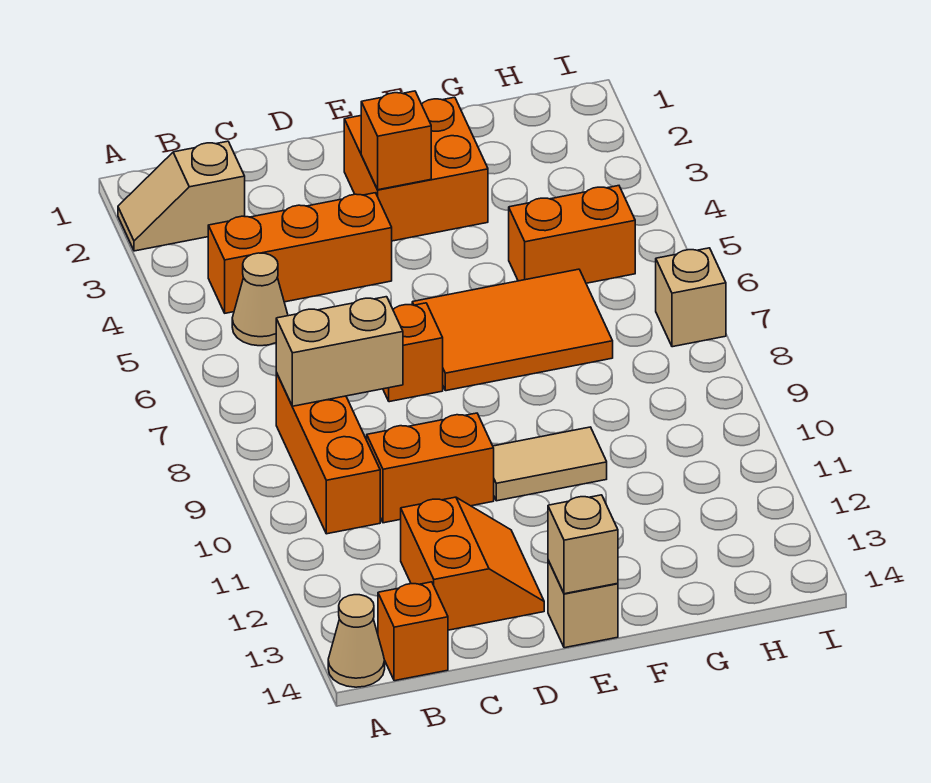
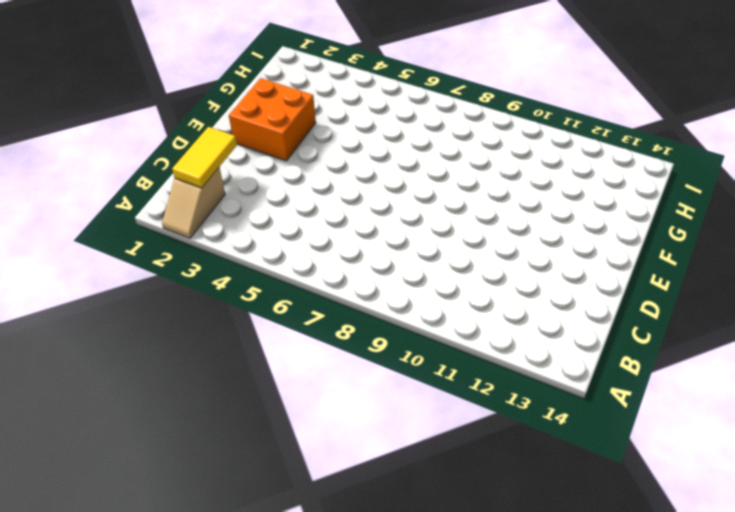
yellow tile B2:C2 level 2 -> none
none -> tan cone A14 level 1
none -> orange brick B4:D4 level 1
none -> tan cone B5 level 1

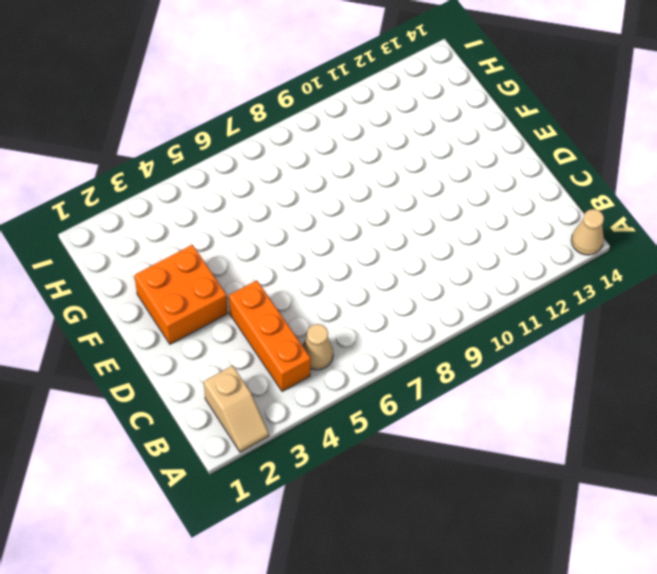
none -> orange brick B8:B10 level 1
none -> orange brick B14 level 1
none -> orange brick C10:D10 level 1

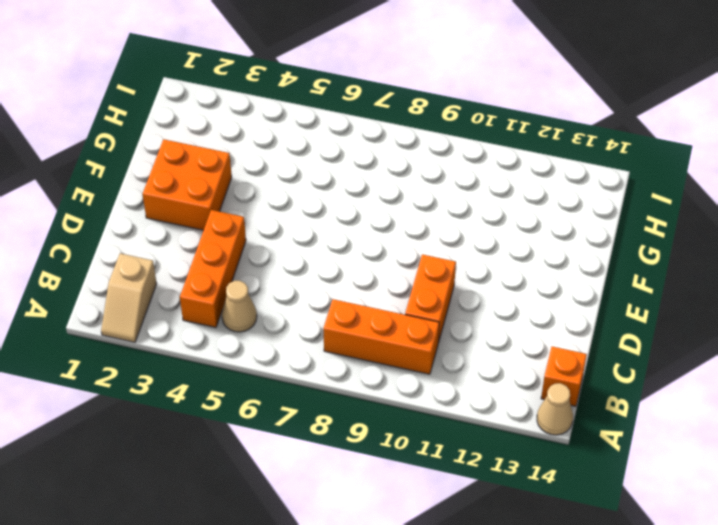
none -> orange slope C12:D13 level 1 top C
none -> orange brick D7 level 1
none -> orange tile E6:G7 level 1

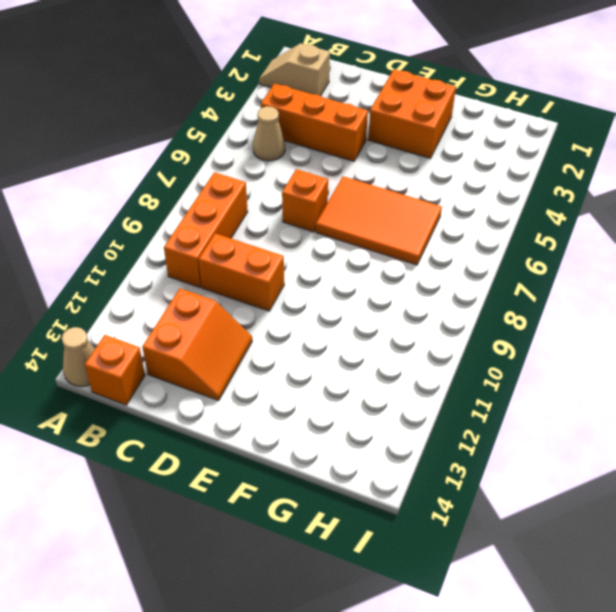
none -> tan tile E10:F10 level 1
none -> tan brick E14 level 1
none -> orange brick G5:H5 level 1

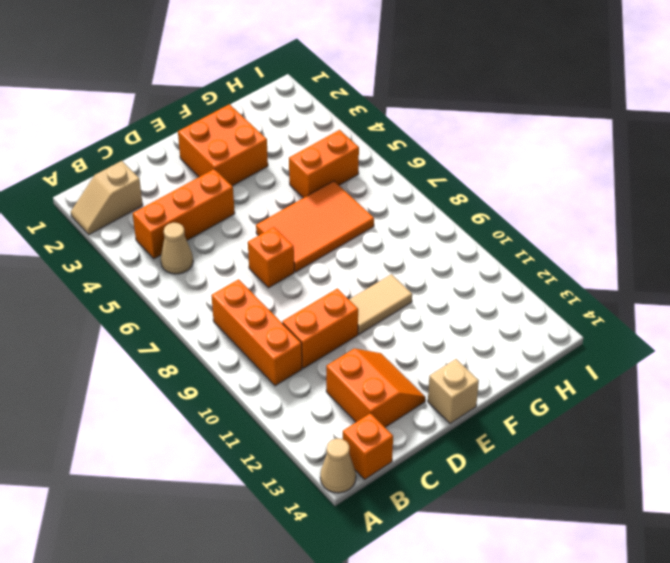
none -> tan brick I7 level 1
none -> tan brick B8:C8 level 2
none -> orange brick E3 level 2

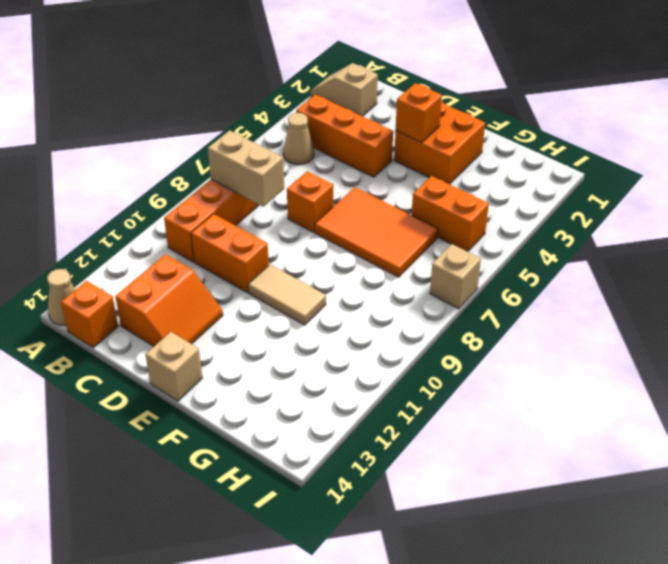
none -> tan brick E14 level 2

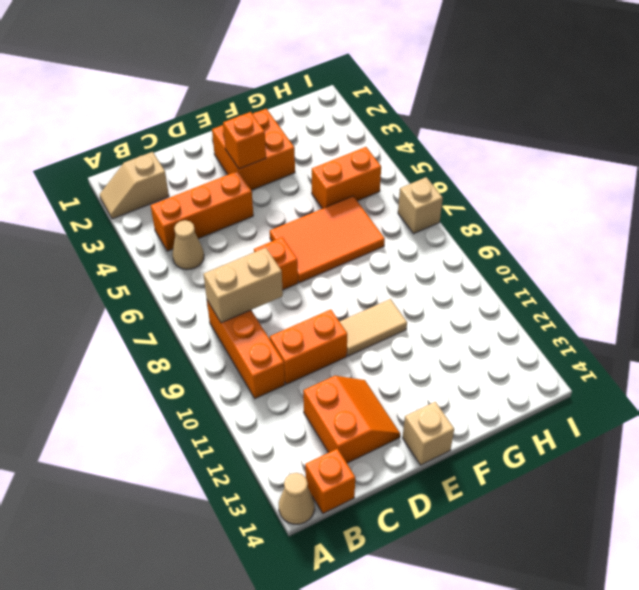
none -> tan brick E14 level 2

